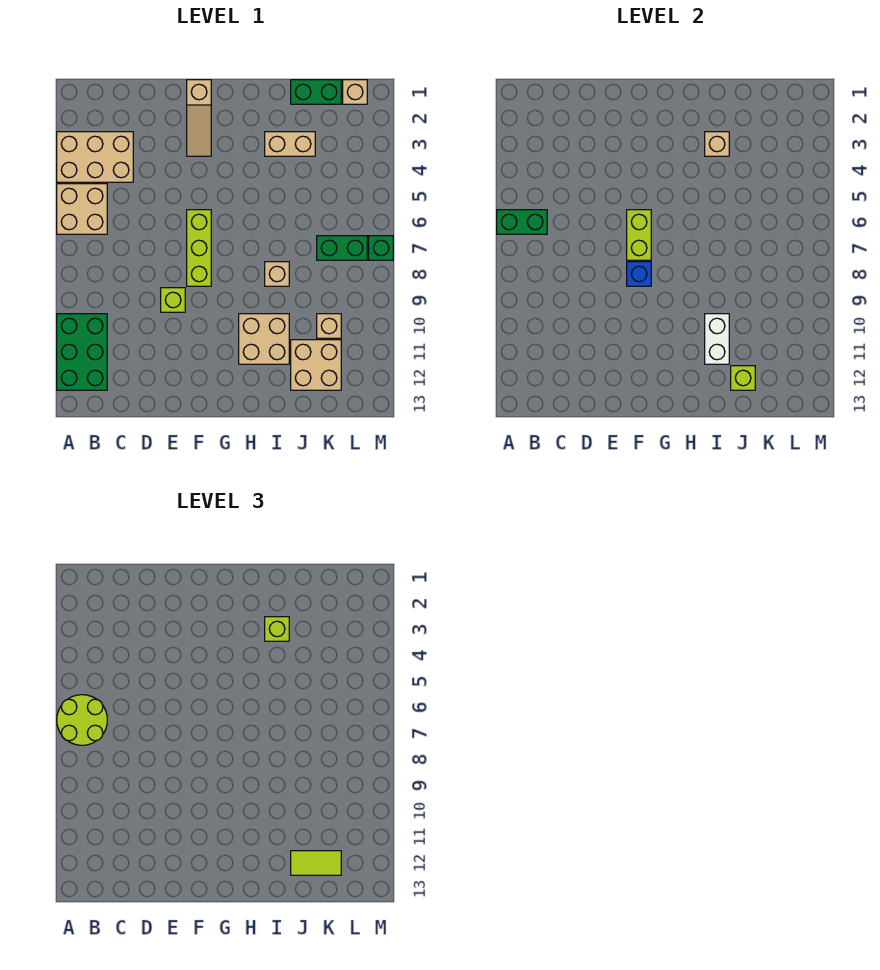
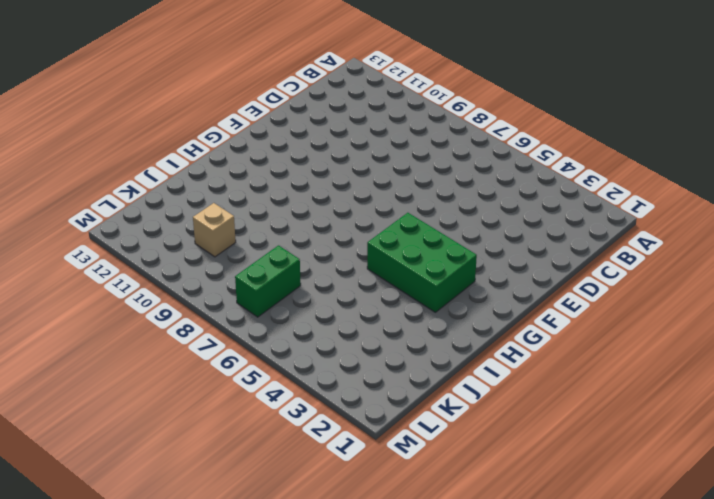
green brick G3:H5 level 1 -> green brick A10:B12 level 1
none -> tan brick A3:C4 level 1
none -> tan brick A5:B6 level 1
none -> lime brick E9 level 1

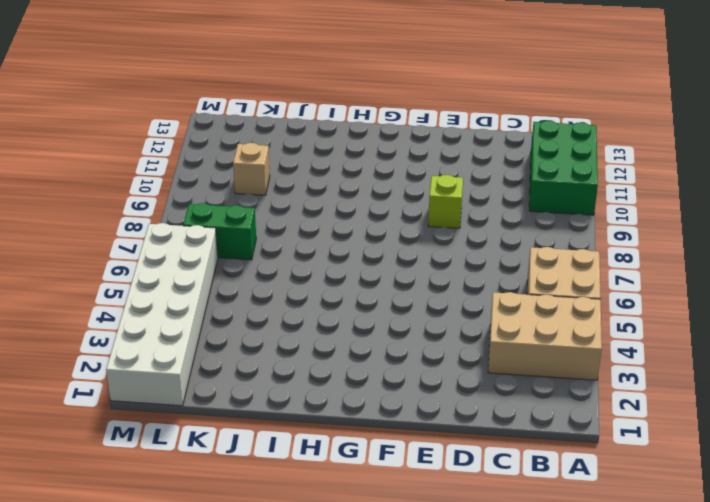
white brick L1:M6 level 1 -> tan brick L1 level 1
none -> tan slope F1:F3 level 1 top 1
none -> lime brick F6:F8 level 1
none -> tan brick H10:I11 level 1

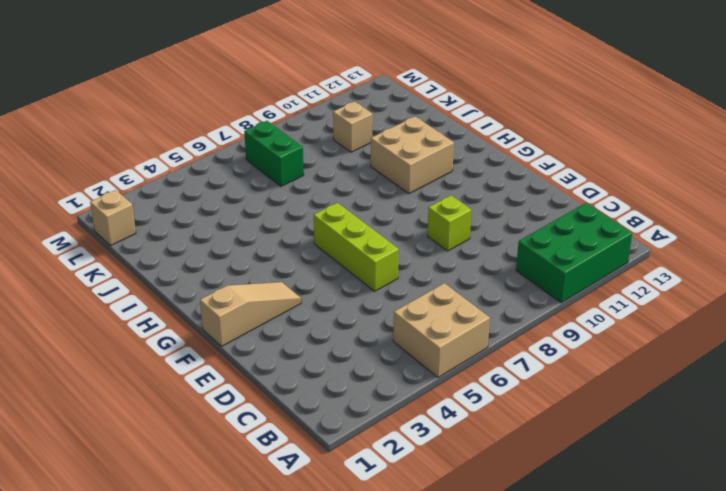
lime brick E6:G6 level 1 -> lime brick F6:F8 level 1
none -> tan brick A3:C4 level 1
none -> tan brick I3:J3 level 1
none -> tan brick I8 level 1

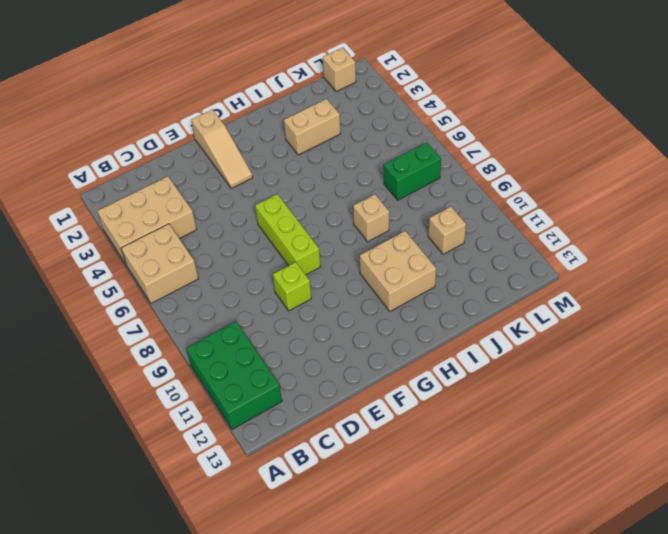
none -> green brick J1:K1 level 1
none -> tan brick J11:K12 level 1
none -> green brick M7 level 1

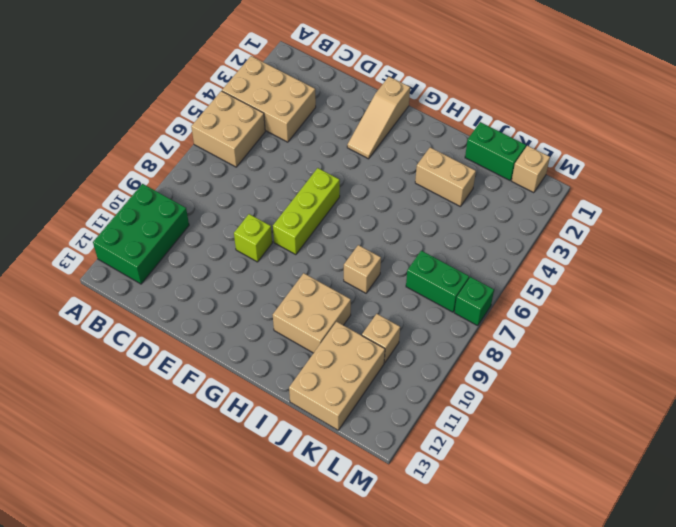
tan brick J11:K13 level 1 -> tan brick J11:K12 level 1
none -> green brick A6:B6 level 2
none -> lime brick F6:F7 level 2
none -> blue brick F8 level 2

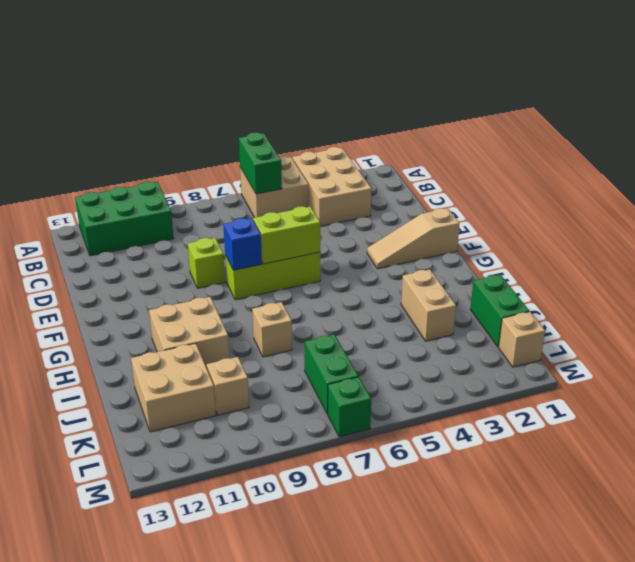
none -> tan brick I3 level 2
none -> white brick I10:I11 level 2
none -> lime brick J12 level 2

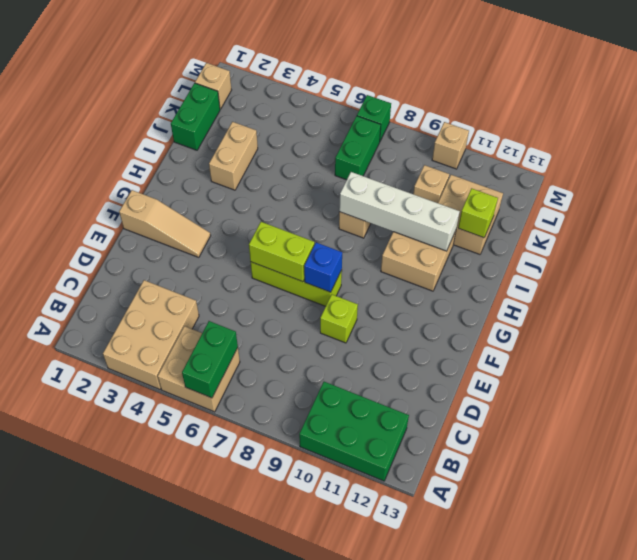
white brick I8:I11 level 2 -> white brick I10:I11 level 2
tan brick M10 level 1 -> tan brick I3 level 2
none -> lime round brick A6:B7 level 3
none -> lime brick I3 level 3
none -> lime tile J12:K12 level 3

